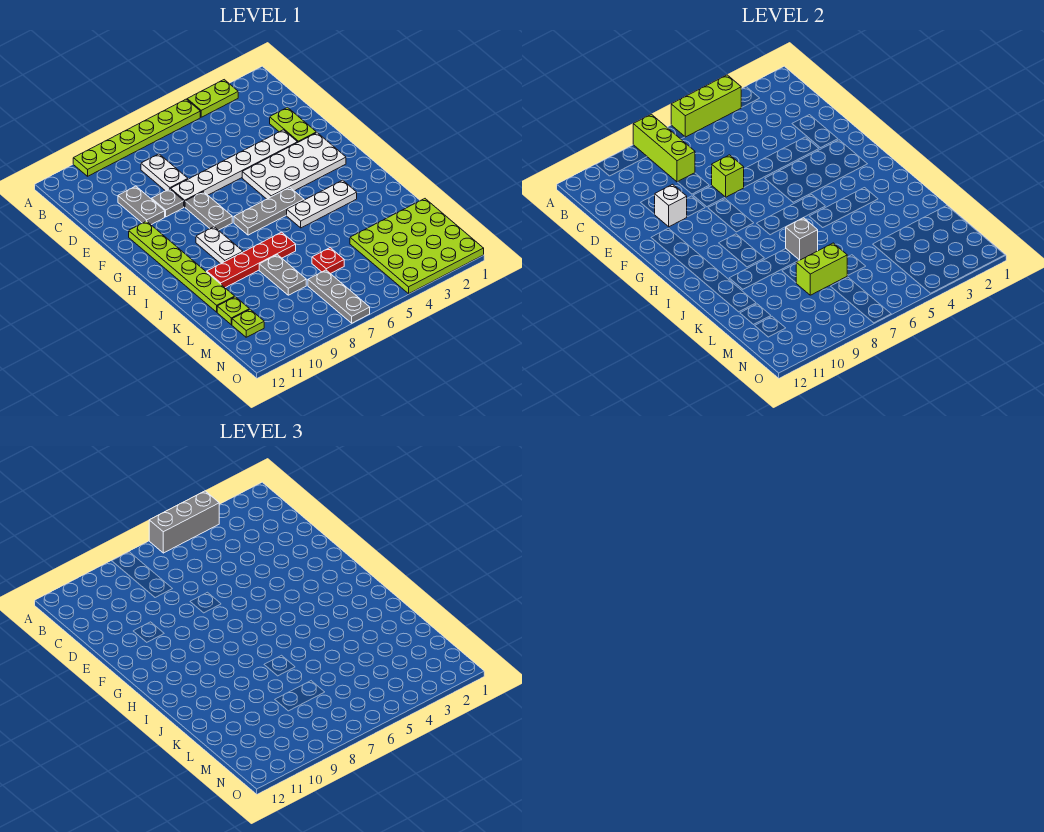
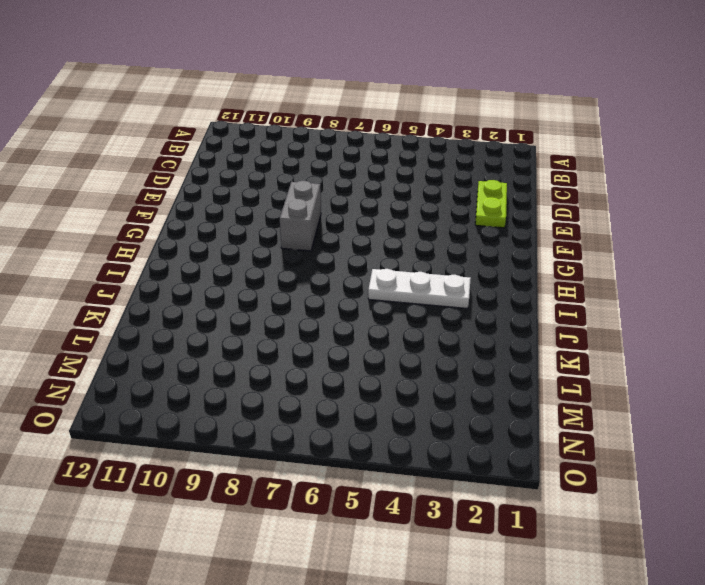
grey brick F8:G8 level 1 -> grey plate F8:G8 level 1
none -> lime plate A3:A4 level 1
none -> lime plate A5:A10 level 1
none -> white plate C8:D8 level 1

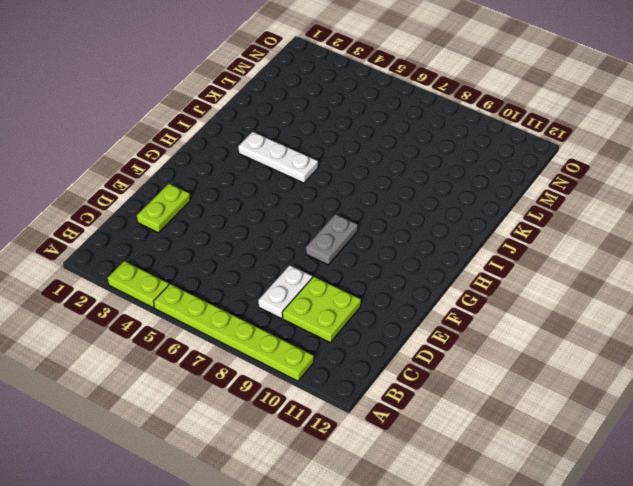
lime plate C9:D10 level 1 -> grey plate D10:E10 level 1
none -> white plate E3:E8 level 1
none -> grey plate E9 level 1
none -> white plate F2:G5 level 1

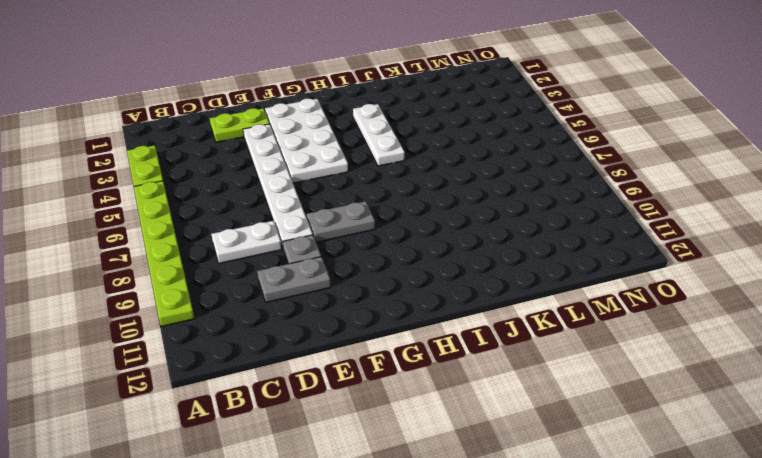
none -> lime plate F11:K11 level 1
none -> grey plate H5:H7 level 1
none -> white plate H9:I9 level 1

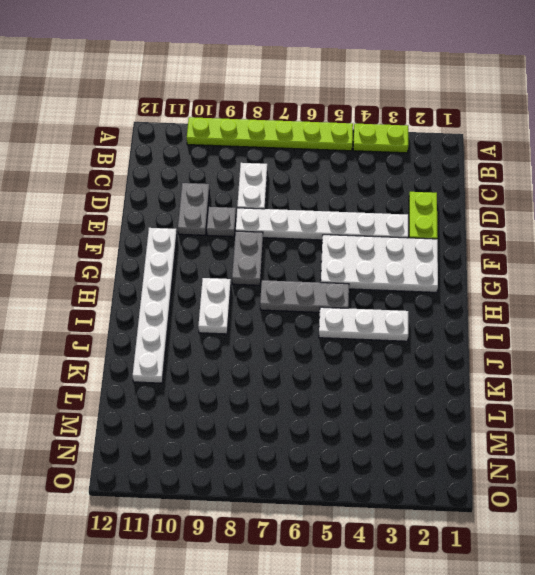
white plate F11:K11 level 1 -> lime plate F11:K11 level 1
none -> red plate J7:J10 level 1
none -> grey plate K8:L8 level 1
none -> lime plate L1:O4 level 1

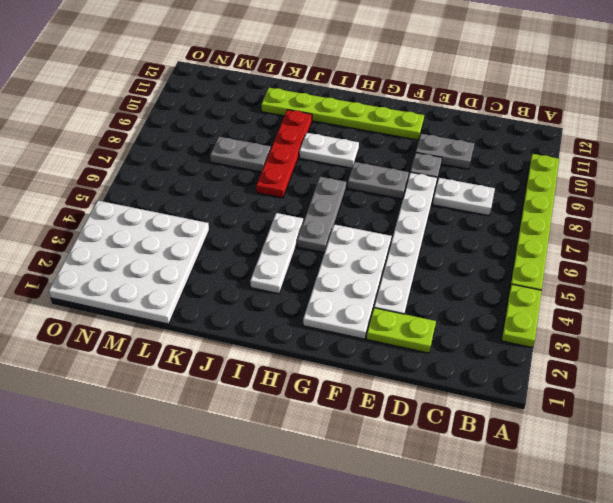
white plate L1:O4 level 1 -> lime plate L1:O4 level 1
none -> red plate L6 level 1
none -> lime plate L11 level 1
none -> grey plate M7:O7 level 1

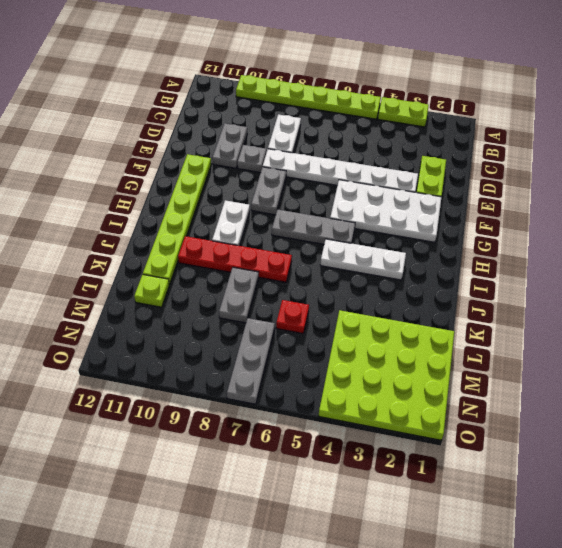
none -> lime plate M11 level 1
none -> lime brick A4:A6 level 2
none -> lime brick A8:C8 level 2

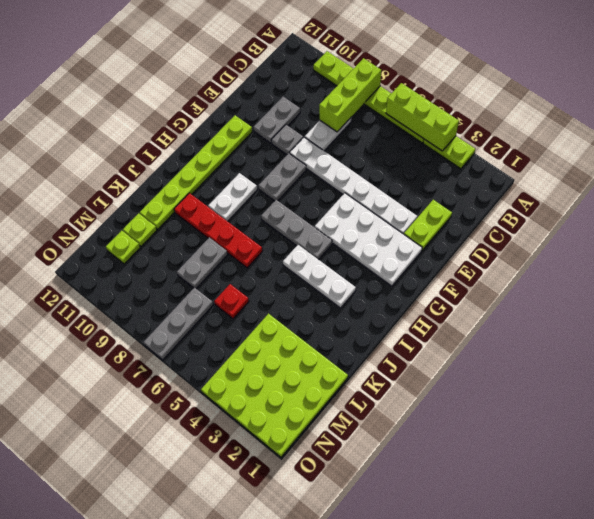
none -> lime brick E7 level 2
none -> white brick E10 level 2
none -> grey brick J7 level 2

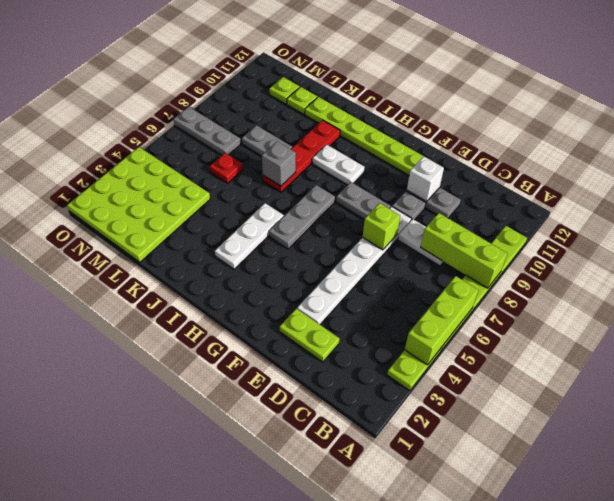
none -> white plate F2:G5 level 1
none -> lime brick L7:L8 level 2
none -> grey brick A4:A6 level 3

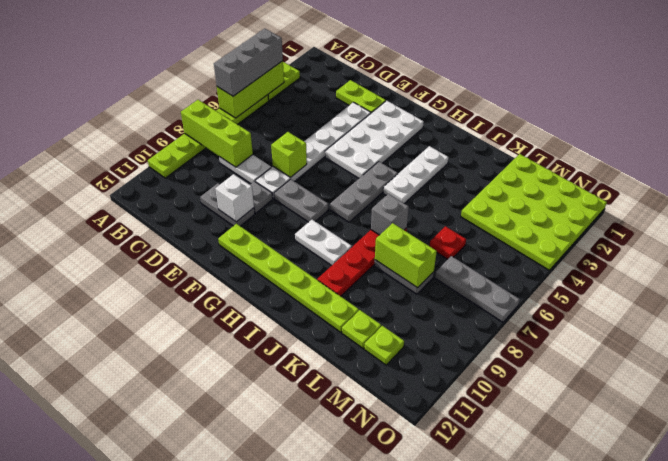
lime brick K8:L8 level 2 -> lime brick L7:L8 level 2

